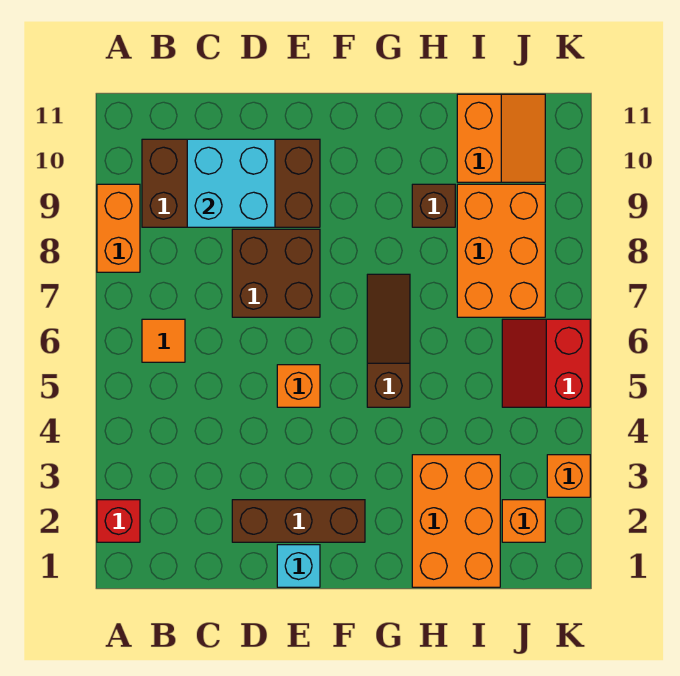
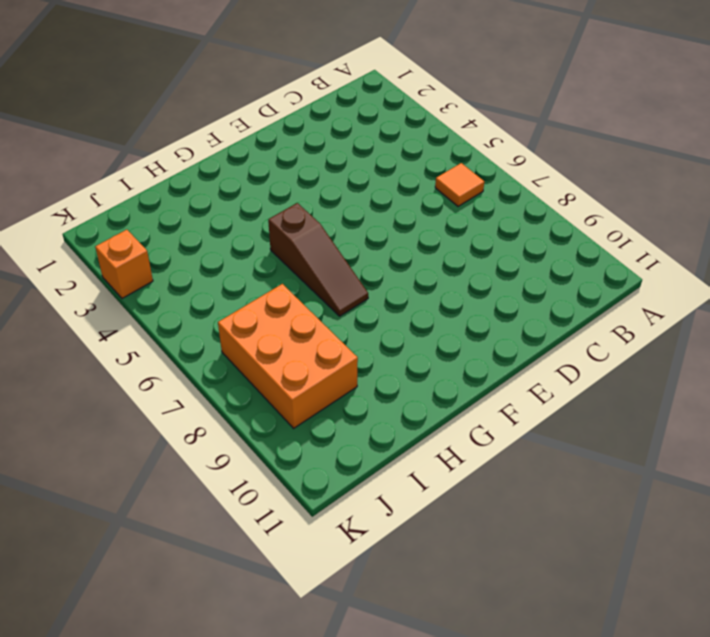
none -> red brick A2 level 1
none -> orange brick A8:A9 level 1
none -> brown brick B9:E10 level 1

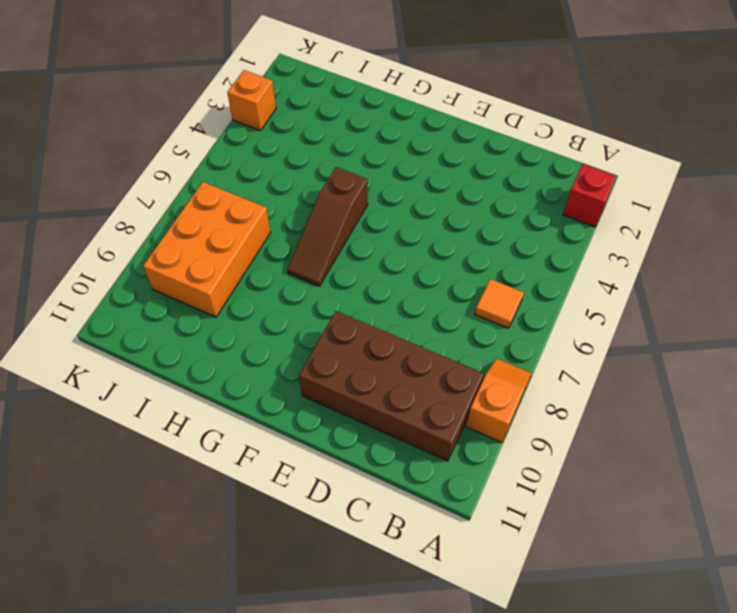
orange slope A8:A9 level 1 top 9 -> orange brick A8:A9 level 1
none -> brown brick D2:F2 level 1
none -> brown brick D7:E8 level 1
none -> cyan brick E1 level 1

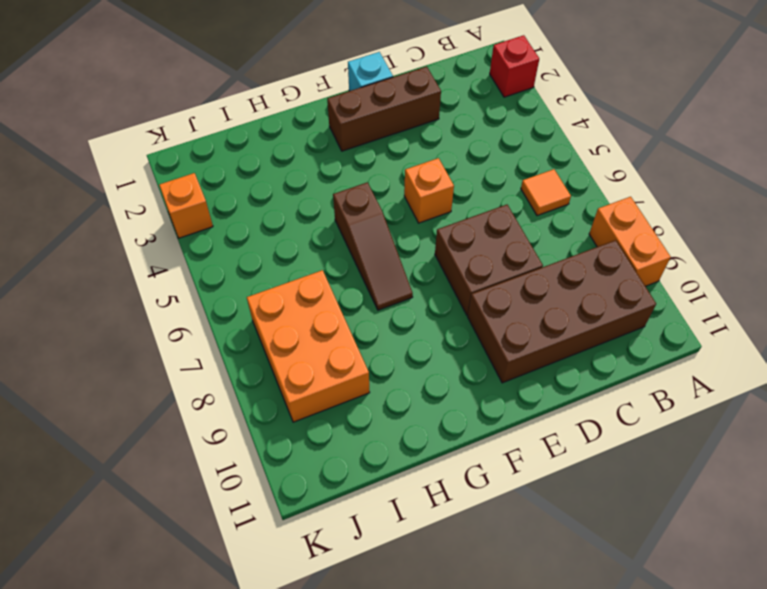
none -> orange brick H1:I3 level 1
none -> brown brick H9 level 1
none -> orange slope I10:J11 level 1 top I

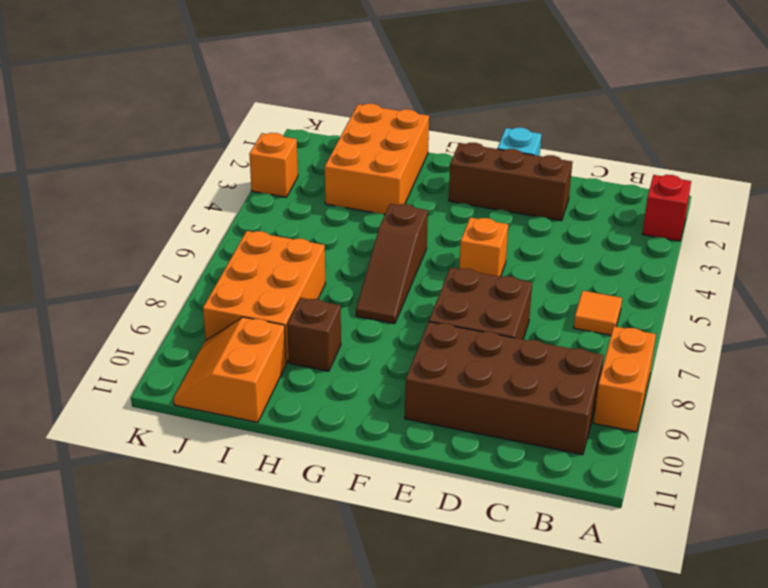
none -> orange brick J2 level 1
none -> red slope J5:K6 level 1 top K
none -> cyan brick C9:D10 level 2

